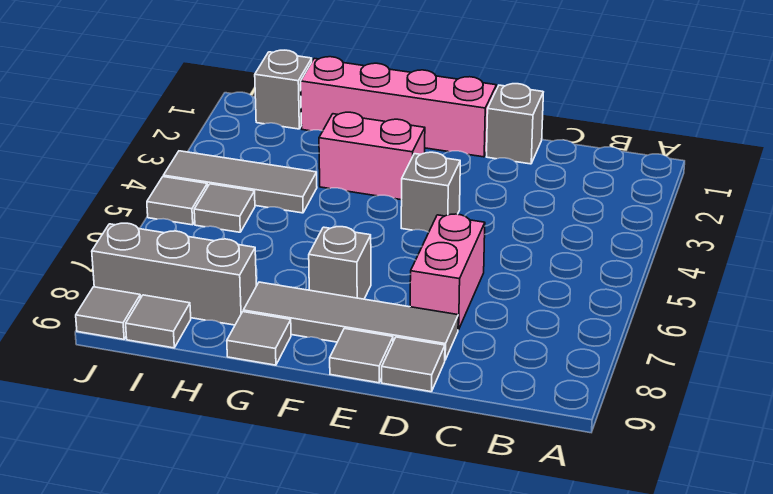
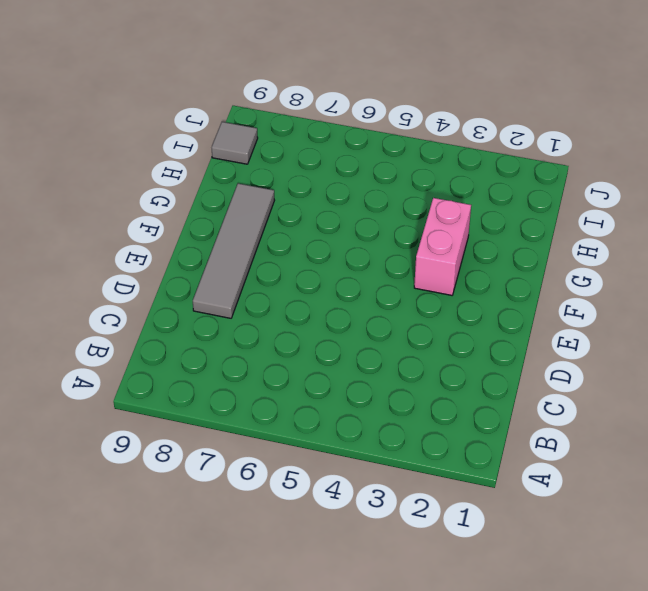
none -> grey brick D1 level 1
none -> pink brick D6:D7 level 1
none -> grey tile D9 level 1

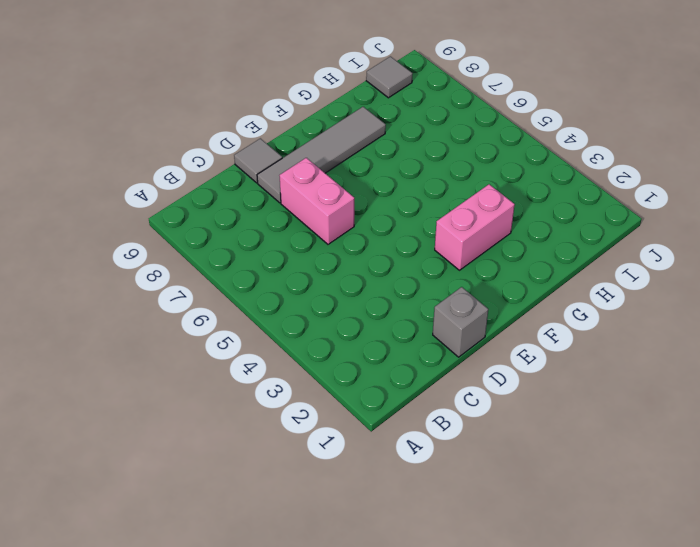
none -> pink brick E1:H1 level 1
none -> grey brick E4 level 1
none -> grey tile E9 level 1

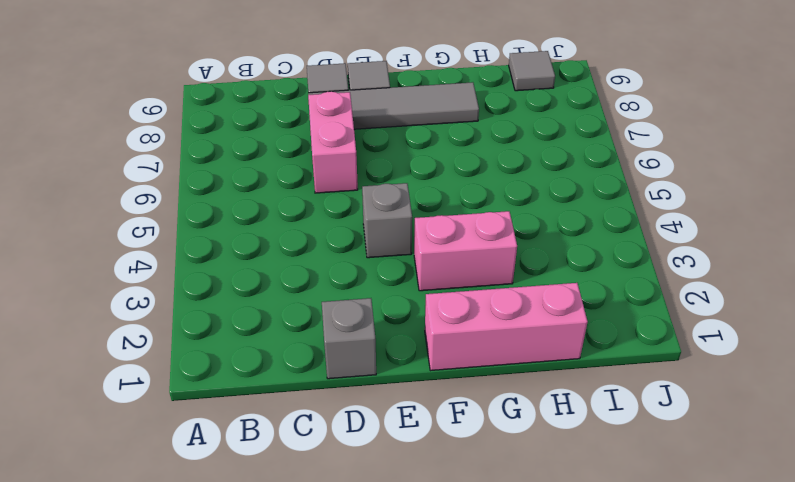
pink brick F1:H1 level 1 -> pink brick E1:H1 level 1
none -> grey brick F7 level 1
none -> grey tile G9 level 1
none -> grey tile H4:J4 level 1

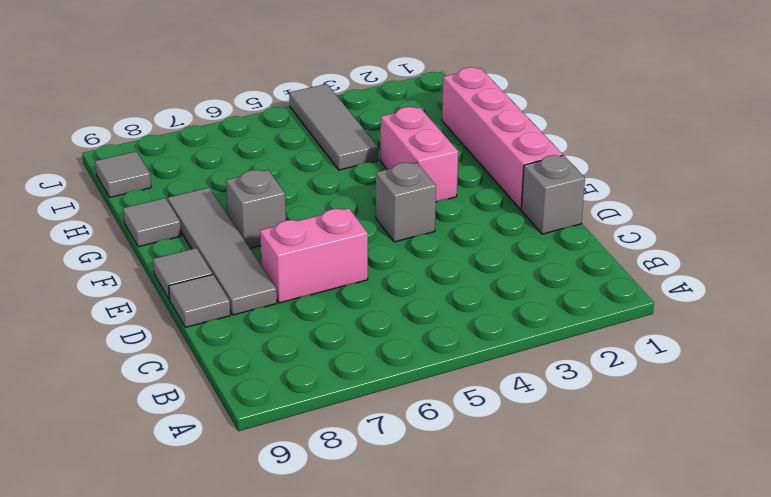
none -> grey brick H8:J8 level 1
none -> grey brick I1 level 1
none -> grey tile I5 level 1

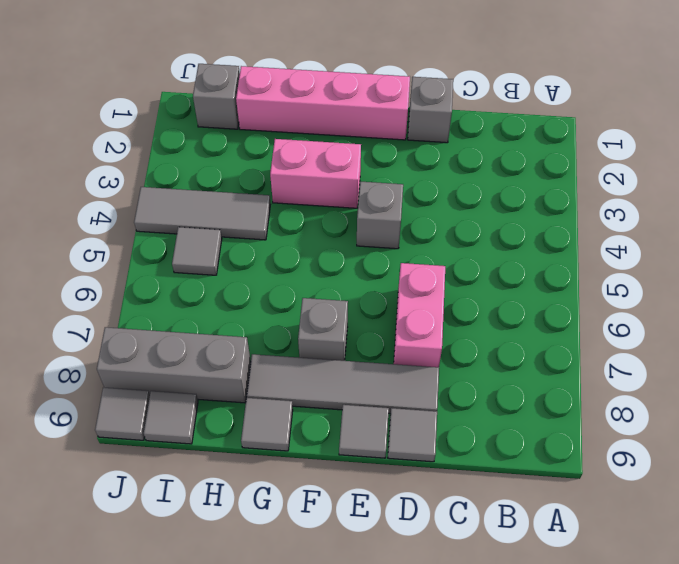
none -> grey tile J5 level 1

